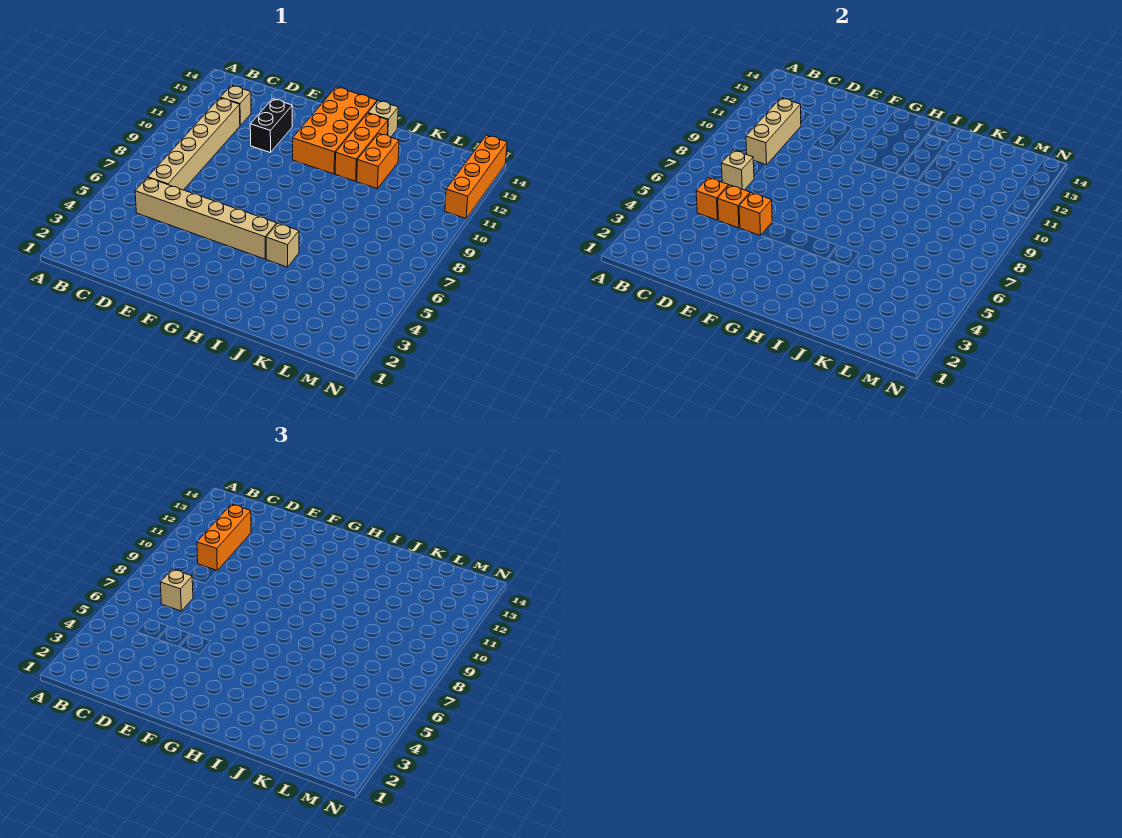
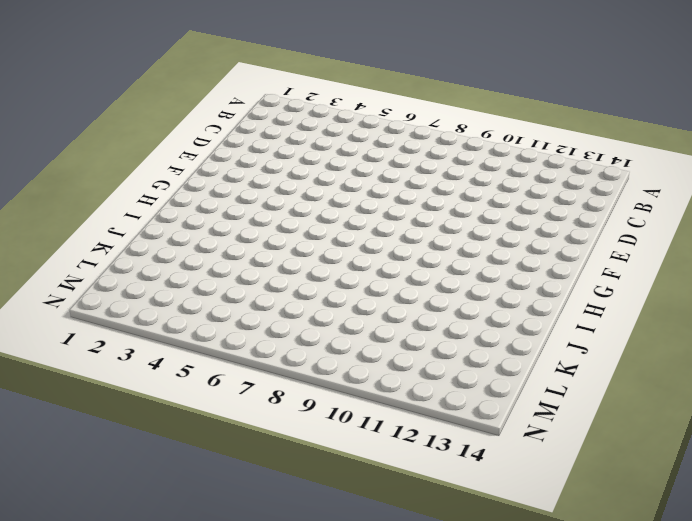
none -> tan brick C5:H5 level 1
none -> tan brick C6:C11 level 1
none -> tan brick C12 level 1

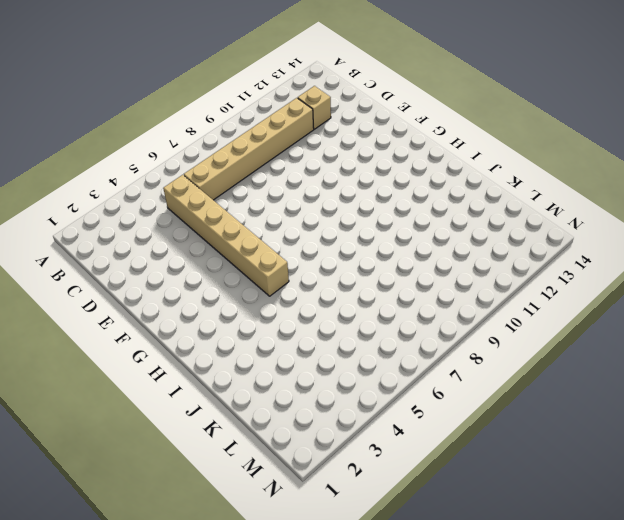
none -> black brick E11:E12 level 1
none -> orange brick G11:H14 level 1
none -> tan brick I5 level 1

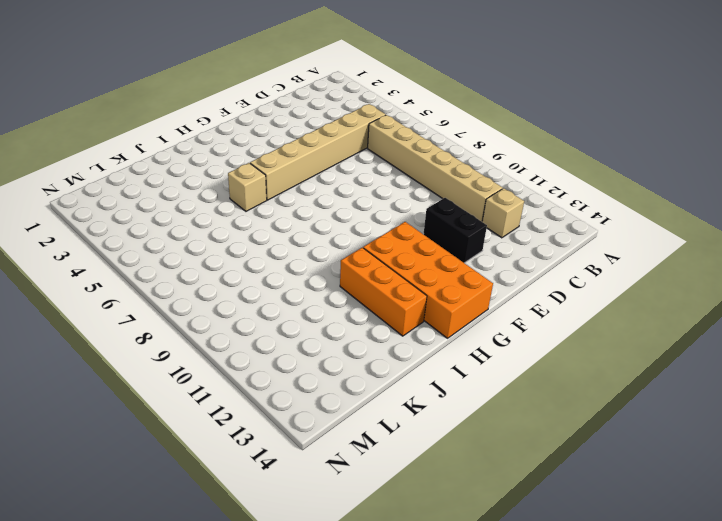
none -> tan brick I14 level 1
none -> orange brick J11:J12 level 1
none -> orange brick N11:N14 level 1

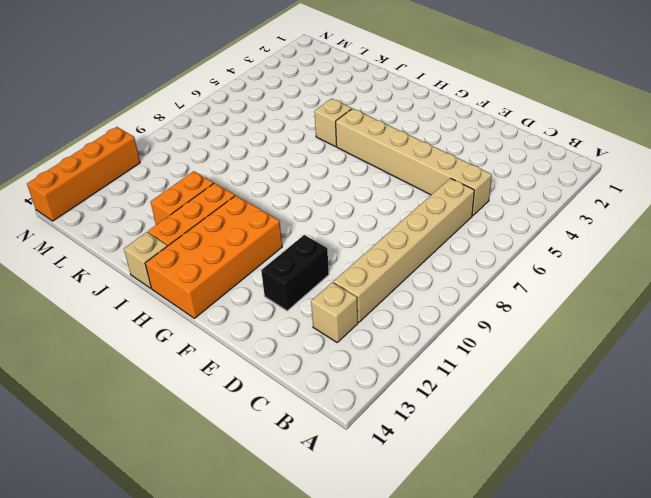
none -> orange brick C5 level 2
none -> tan brick C7 level 2
none -> tan brick C9:C11 level 2

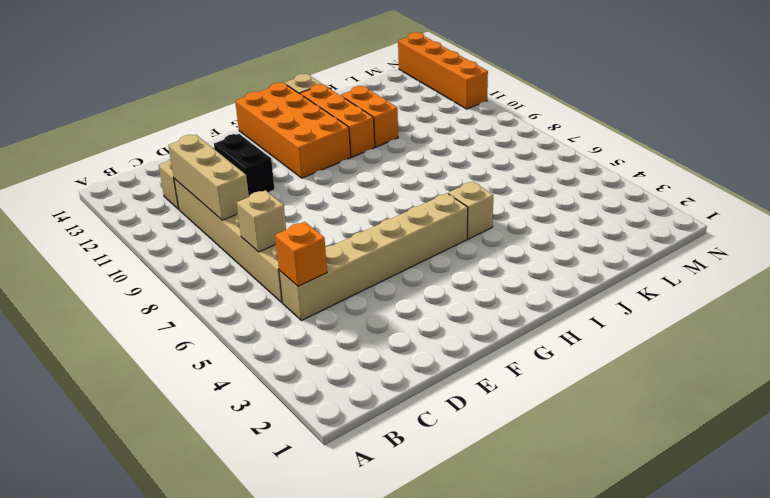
none -> orange brick D5 level 2
none -> orange brick E5 level 2
none -> tan brick C7 level 3

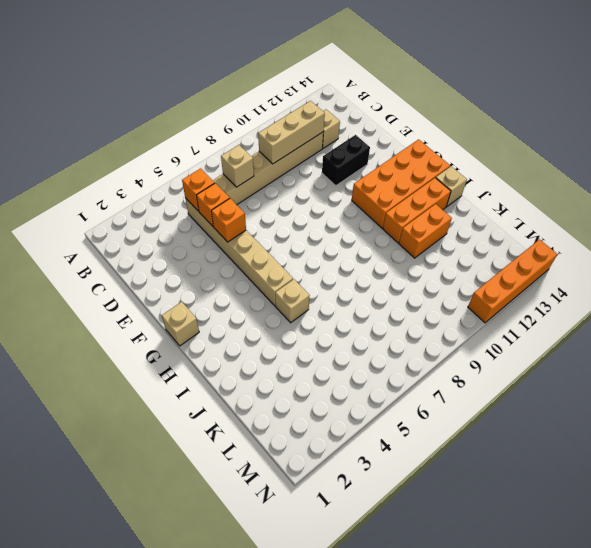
tan brick G1 level 1 -> tan brick C7 level 3
none -> orange brick C10:C12 level 3

